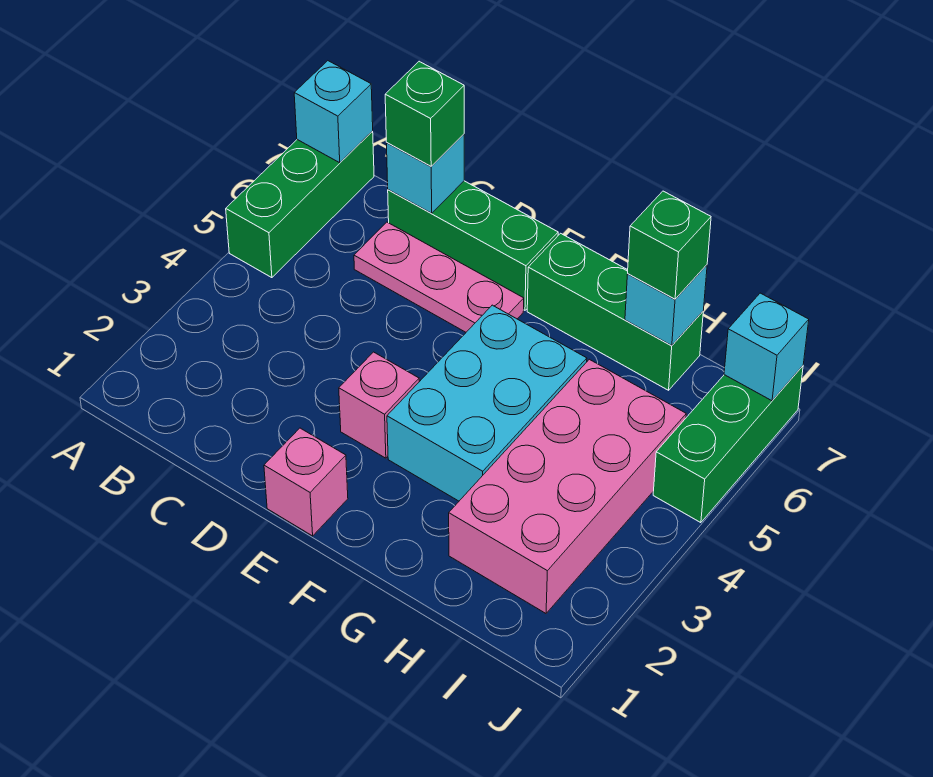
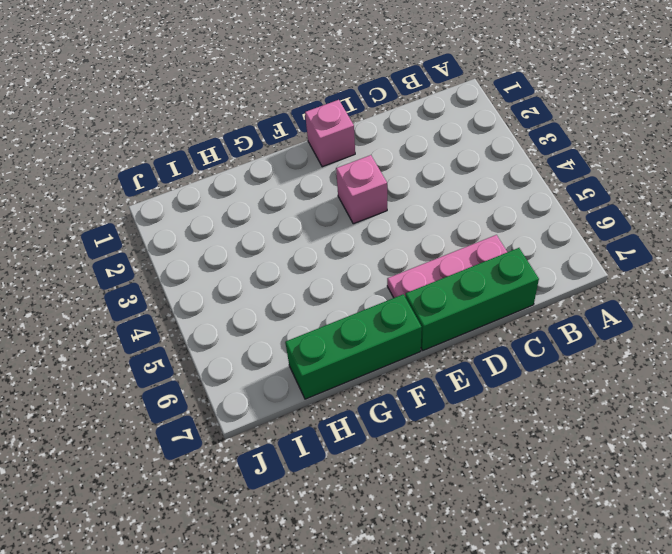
none -> green brick A5:A7 level 1
none -> cyan brick F3:G5 level 1
none -> pink brick H2:I5 level 1

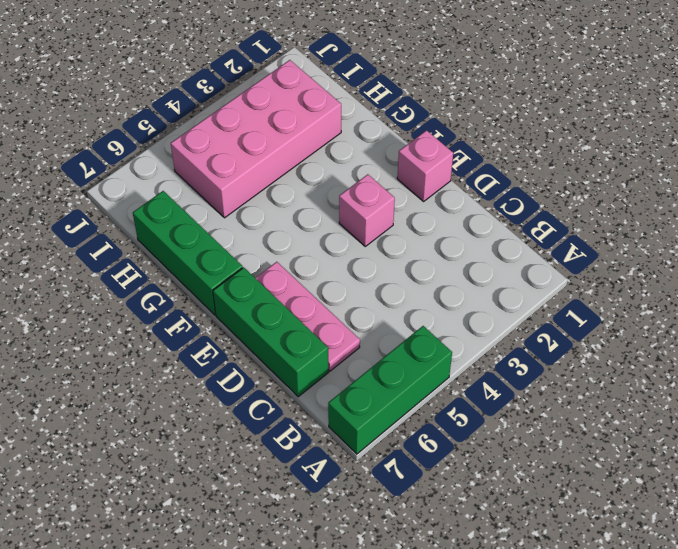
none -> cyan brick F3:G5 level 1
none -> green brick J5:J7 level 1
none -> cyan brick A7 level 2

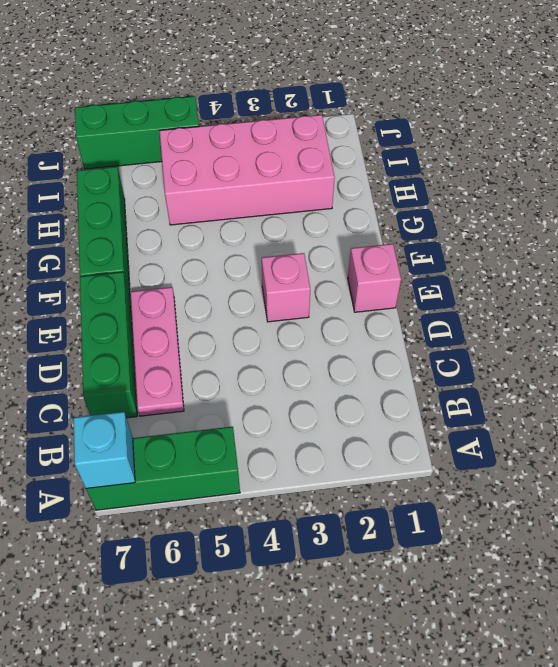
none -> cyan brick F3:G5 level 1
none -> cyan brick C7 level 2
none -> cyan brick H7 level 2

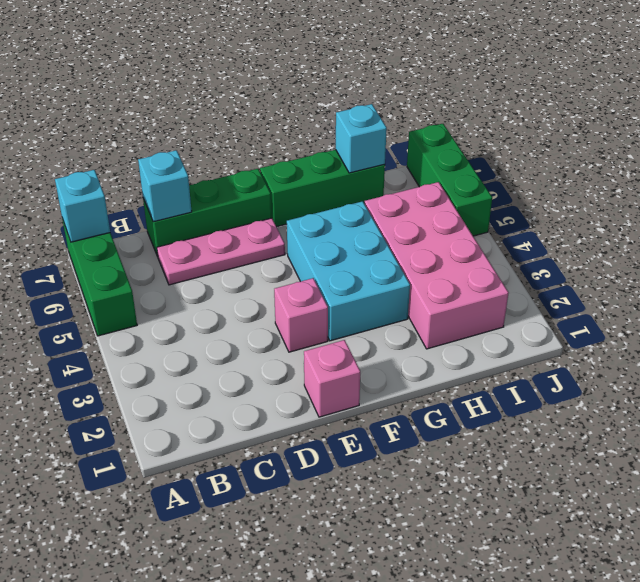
none -> cyan brick J7 level 2
none -> green brick C7 level 3
none -> green brick H7 level 3

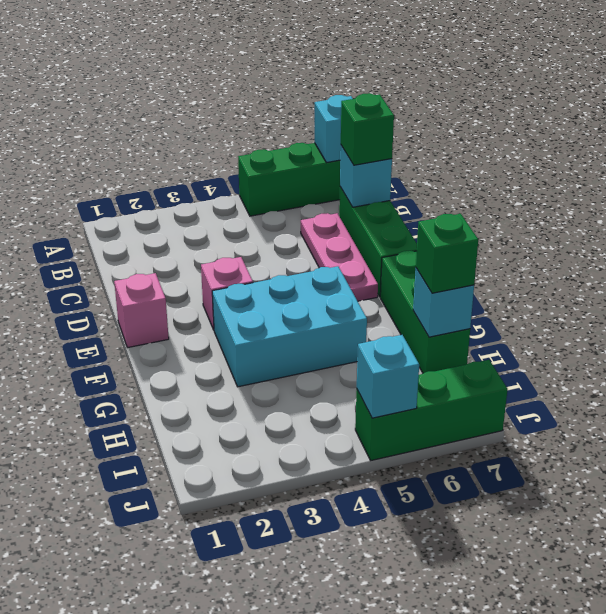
cyan brick J5 level 2 -> cyan brick J7 level 2
none -> pink brick H2:I5 level 1

